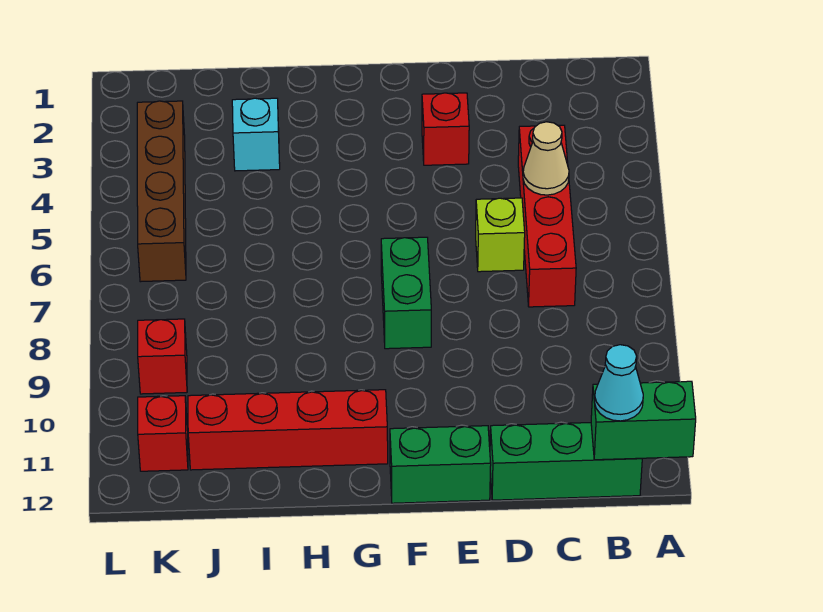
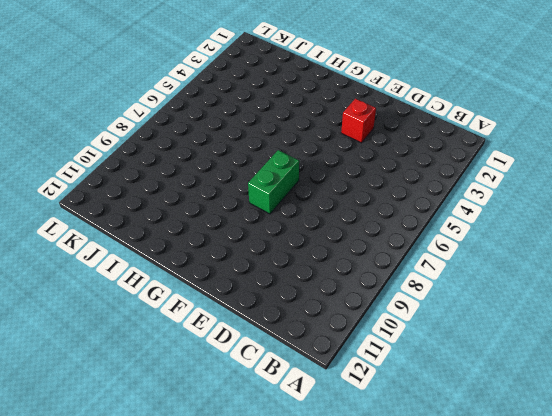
none -> green brick B12:D12 level 1
none -> red brick C4:C7 level 1
none -> lime brick D6 level 1

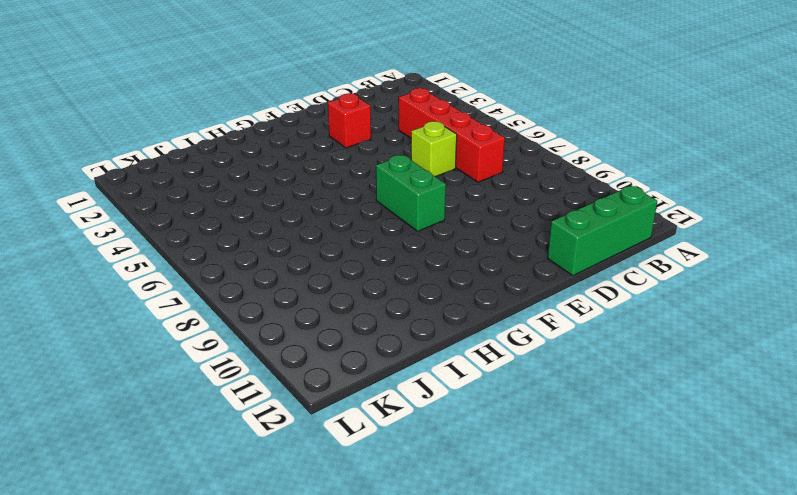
none -> green brick E12:F12 level 1
none -> red brick G11:J11 level 1
none -> cyan brick I3 level 1

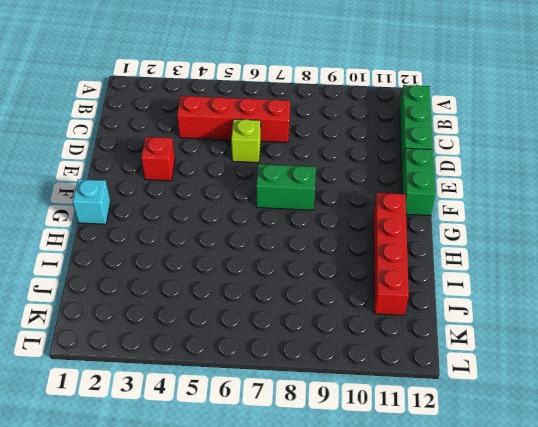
cyan brick G1 level 1 -> cyan brick I3 level 1
none -> brown brick K3:K6 level 1
none -> red brick K9 level 1
none -> red brick K11 level 1

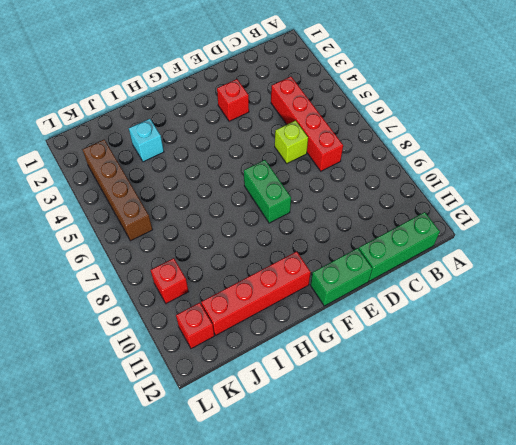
none -> green brick A12:B12 level 2
none -> tan cone C5 level 2
none -> cyan cone B12 level 3

